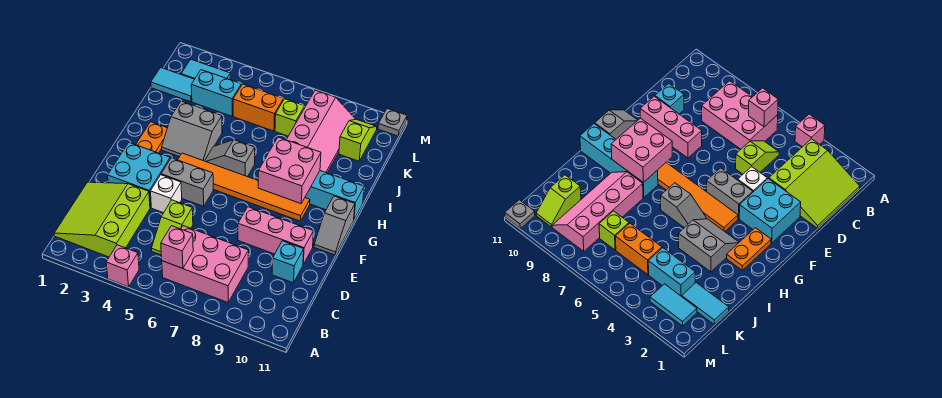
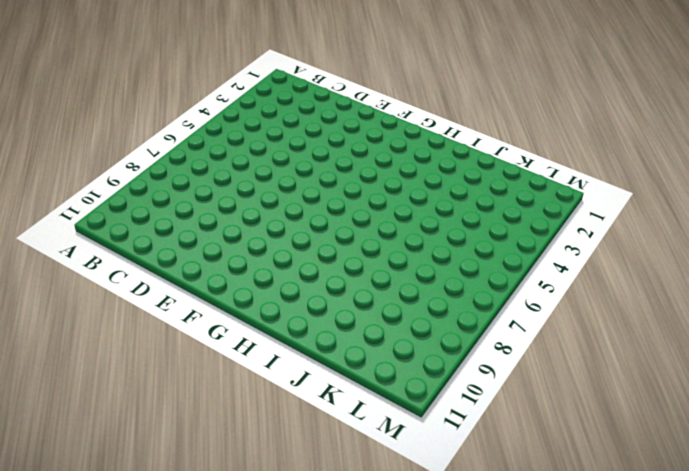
none -> pink brick A4 level 1
none -> lime slope B1:D3 level 1 top 3
none -> pink brick B6:C8 level 1

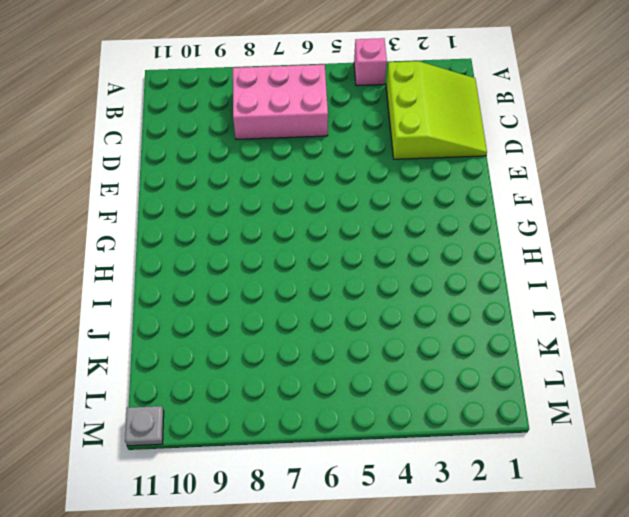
none -> lime slope C5:D5 level 1 top D
none -> cyan brick D10 level 1
none -> cyan brick E2:F3 level 1

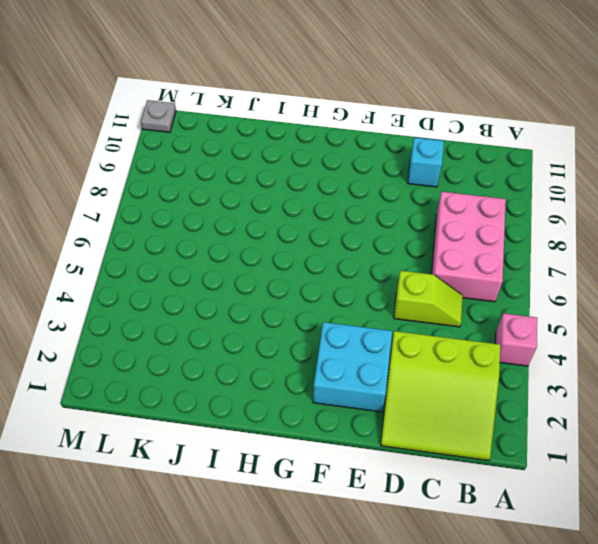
none -> white brick E4 level 1
none -> pink brick E8:E10 level 1
none -> grey brick F4:F5 level 1

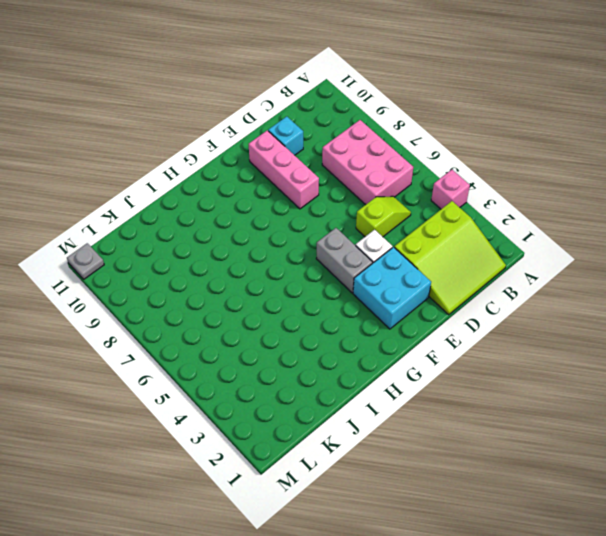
none -> grey slope F11:G11 level 1 top G
none -> orange plate G2:H2 level 1
none -> orange tile G4:G9 level 1

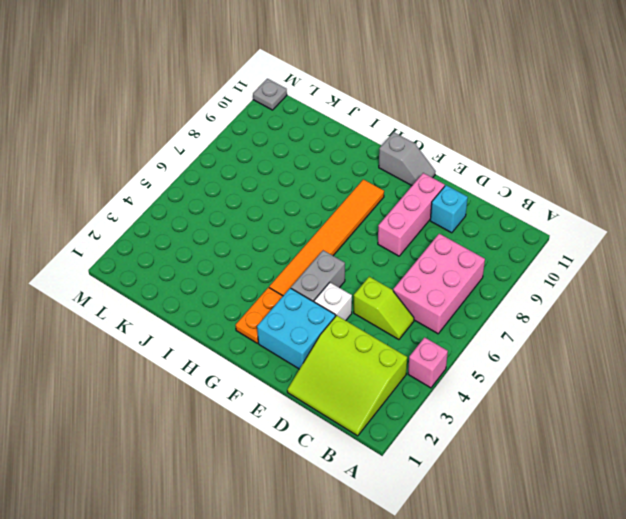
orange plate G2:G3 level 1 -> orange plate G2:H2 level 1
none -> grey slope H3:I4 level 1 top I
none -> grey slope H5:H6 level 1 top 6
none -> cyan brick H8:H11 level 1

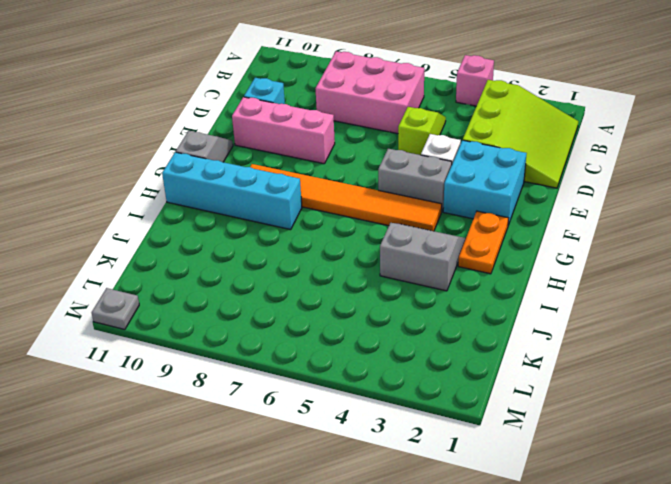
none -> grey slope H5:H6 level 1 top 6
none -> pink slope I8:L9 level 1 top 8
none -> cyan tile K1:K2 level 1

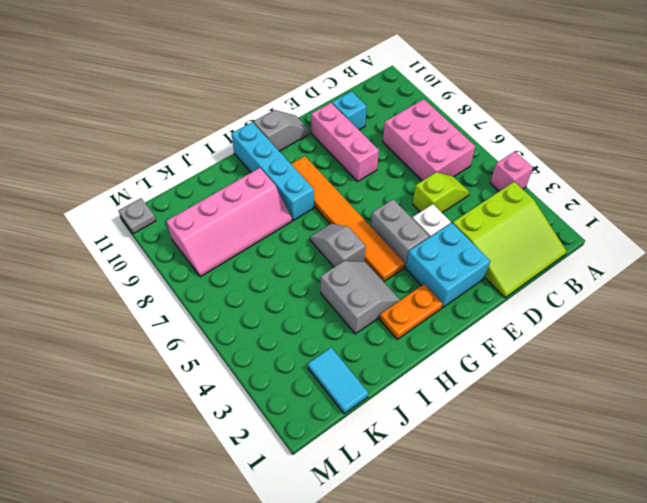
grey slope H5:H6 level 1 top 5 -> grey slope H5:H6 level 1 top 6
pink slope I8:L9 level 1 top 9 -> pink slope I8:L9 level 1 top 8
none -> cyan brick K3:K4 level 1
none -> orange brick K5:K6 level 1
none -> lime brick K7 level 1

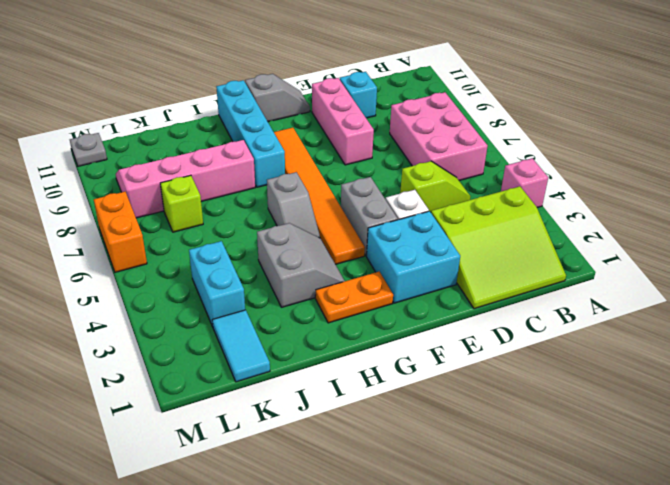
orange brick M6:M7 level 1 -> orange brick K5:K6 level 1
none -> lime slope K10:L10 level 1 top K
none -> cyan tile L2:L3 level 1
none -> pink brick B6 level 2

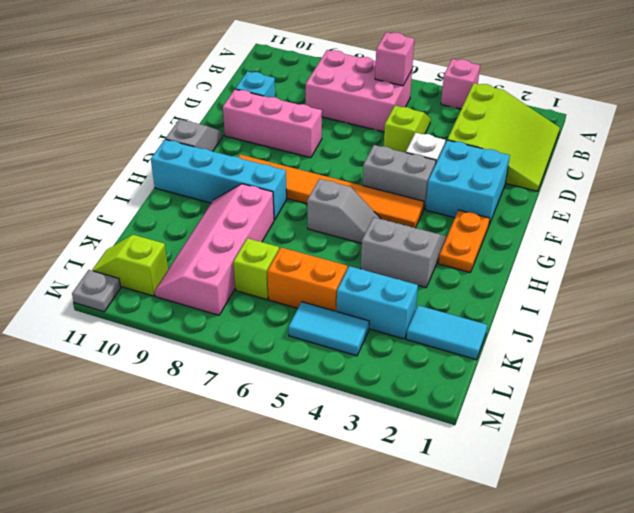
cyan tile L4:L5 level 1 -> cyan tile L2:L3 level 1
lime slope L10:L11 level 1 top 10 -> lime slope K10:L10 level 1 top K
none -> pink brick G8:H9 level 2

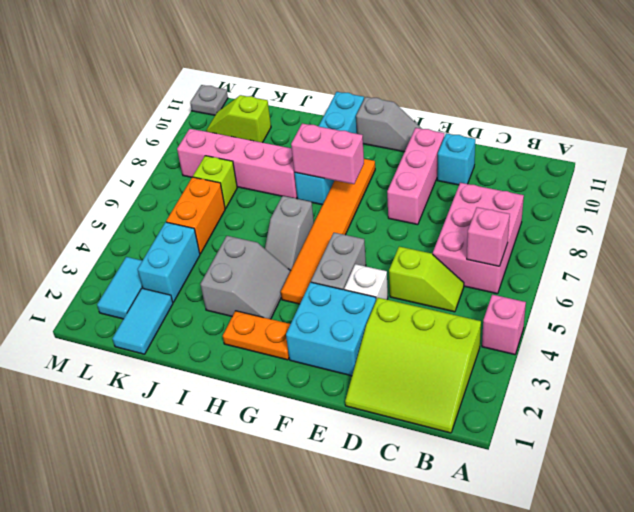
pink brick G8:H8 level 2 -> pink brick G8:H9 level 2

